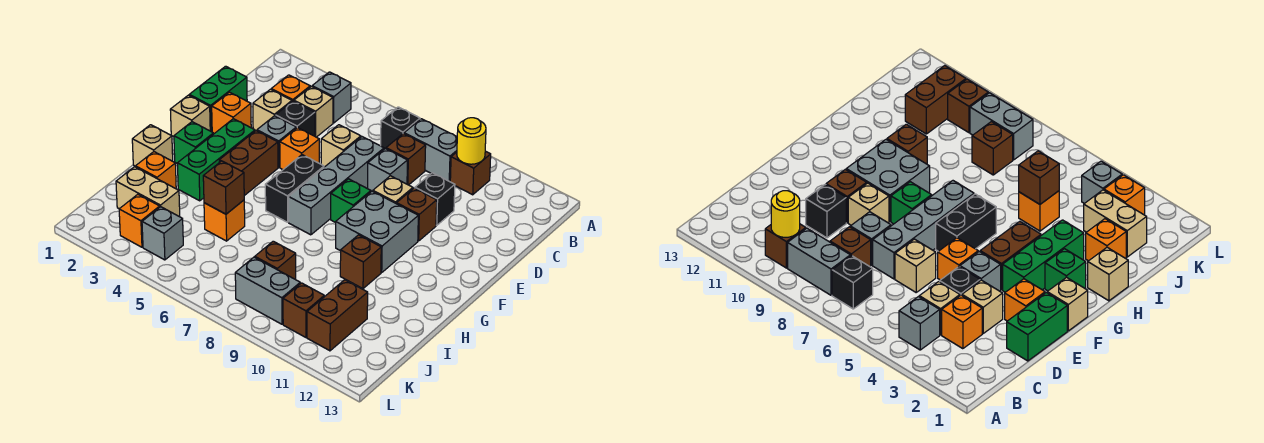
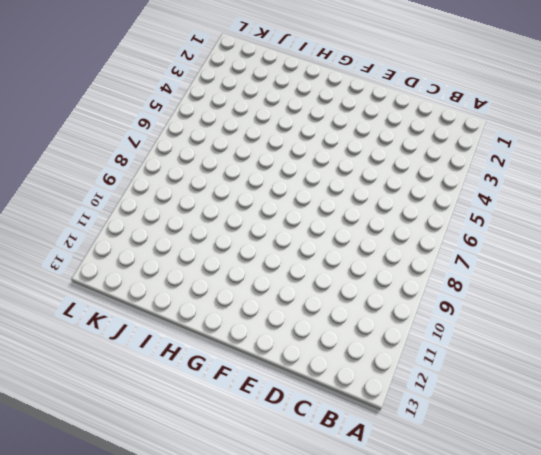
none -> grey brick B4 level 1
none -> black brick B7 level 1
none -> grey brick B8:B9 level 1
none -> brown brick B10 level 1

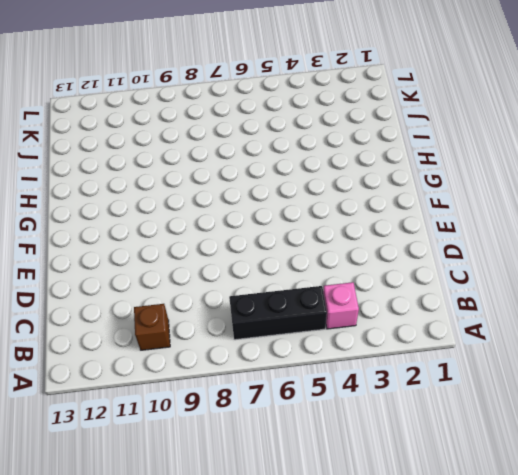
pink brick B4 level 1 -> grey brick B4 level 1
black brick B5:B7 level 1 -> black brick B7 level 1
none -> grey brick B8:B9 level 1
none -> orange brick C3 level 1
none -> tan brick C4 level 1
none -> brown brick C8 level 1

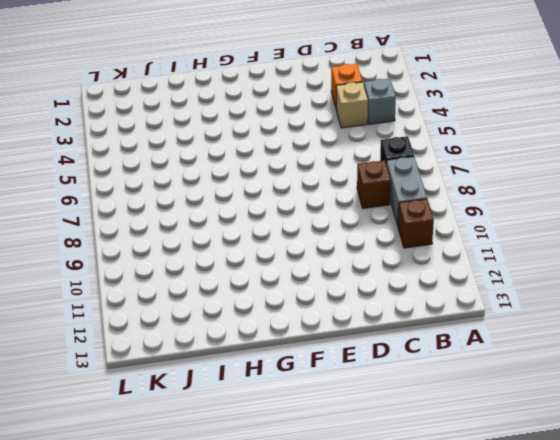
none -> green brick D1:E1 level 1
none -> tan brick D3 level 1
none -> black brick D4 level 1
none -> tan brick D6 level 1

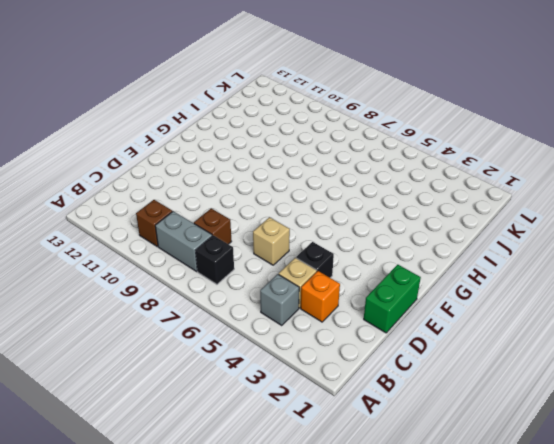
none -> tan brick D3 level 1
none -> grey brick D7:G7 level 1
none -> grey brick D8 level 1
none -> black brick D10 level 1

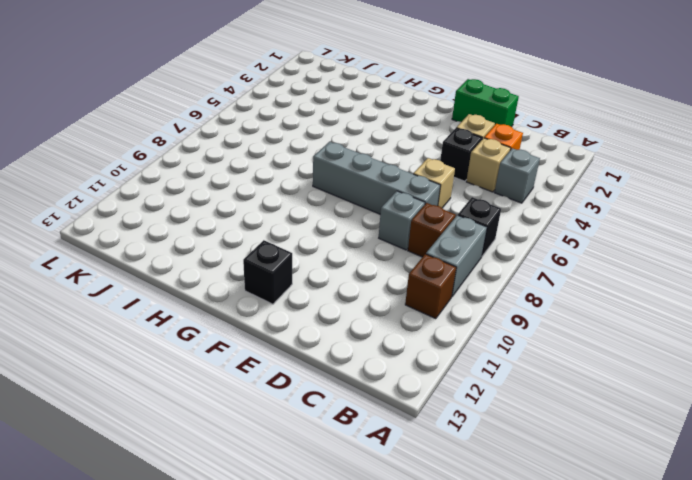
black brick F12 level 1 -> black brick D10 level 1
none -> orange brick E2 level 1
none -> grey brick E4 level 1
none -> orange brick E5 level 1
none -> tan brick E9 level 1

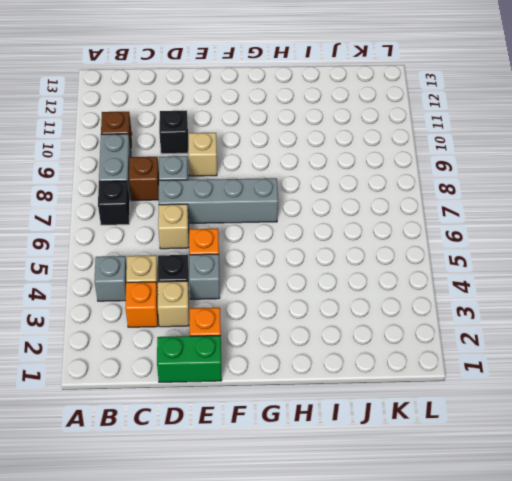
none -> brown brick E10 level 1
none -> tan brick F1 level 1
none -> green brick F3:H3 level 1
none -> brown brick F4:G4 level 1

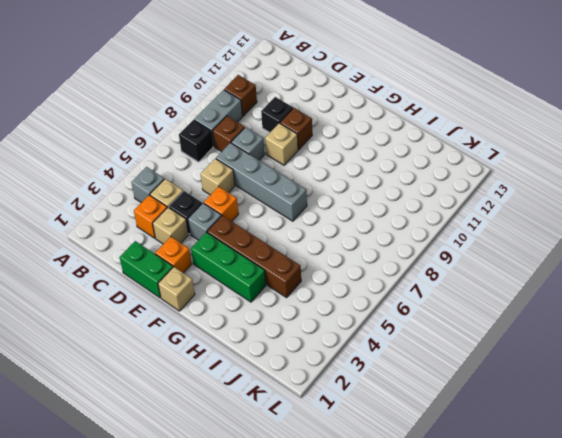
brown brick F4:I4 level 1 -> brown brick F4:G4 level 1
none -> black brick F6:G6 level 1
none -> green brick F8 level 1
none -> grey brick F9:G10 level 1
none -> green brick G2 level 1

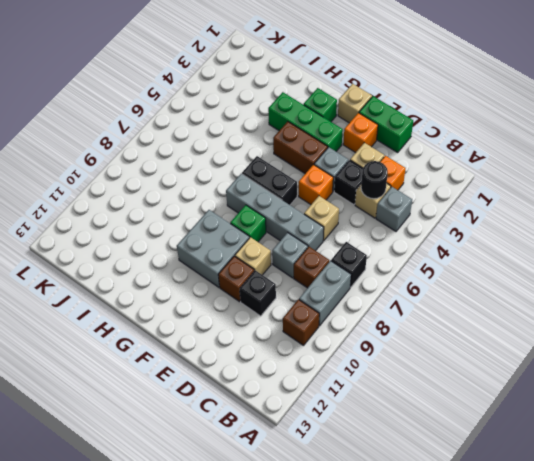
black round brick C4 level 2 -> none
none -> tan brick H1 level 1
none -> brown brick H10 level 1
none -> orange brick I2 level 1
none -> orange brick I5 level 1

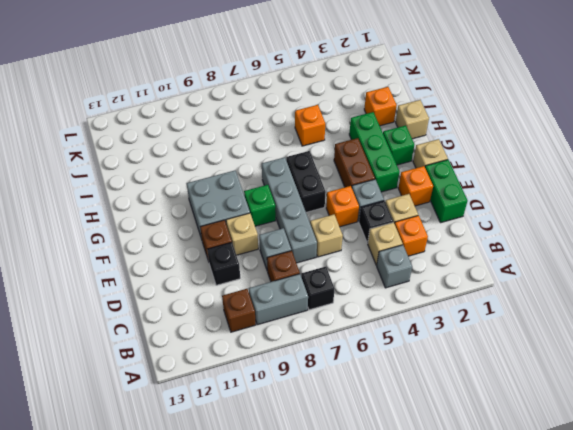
none -> brown brick H10 level 1
none -> tan brick J2:J3 level 1
none -> brown brick J8 level 1
none -> brown brick J11:K11 level 1

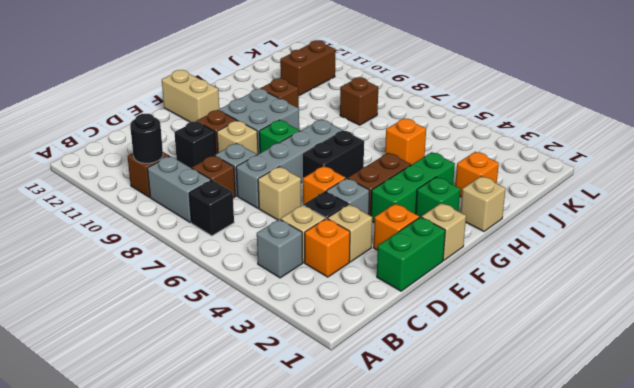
black round brick B10 level 2 -> yellow round brick B10 level 2
tan brick F12:F13 level 1 -> tan brick J2:J3 level 1
none -> orange brick K3 level 1
none -> grey brick K4 level 1
none -> grey brick K8:K9 level 1
none -> brown brick K10 level 1

